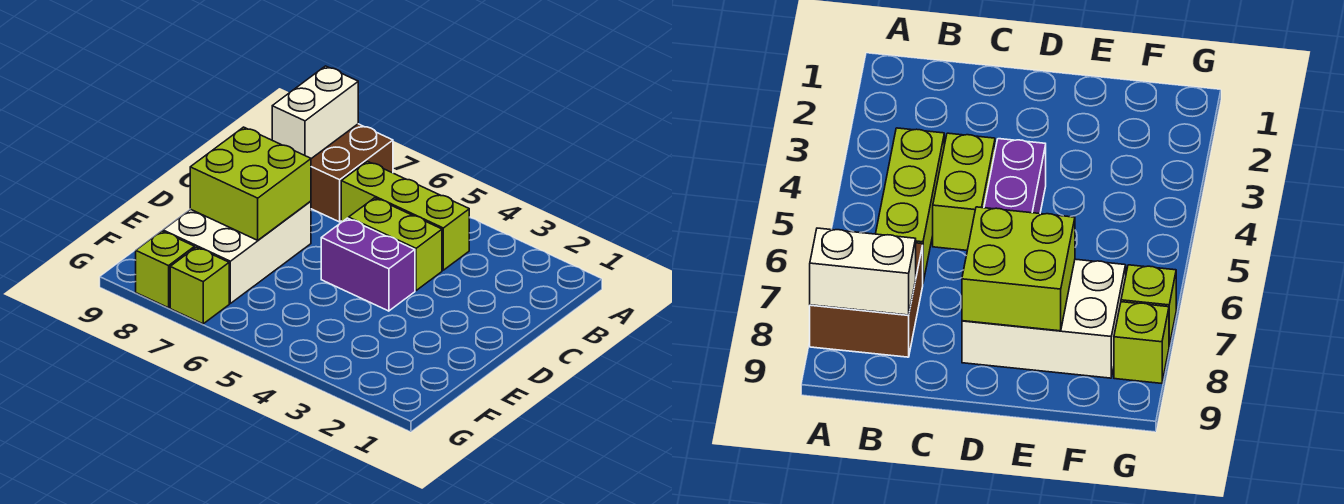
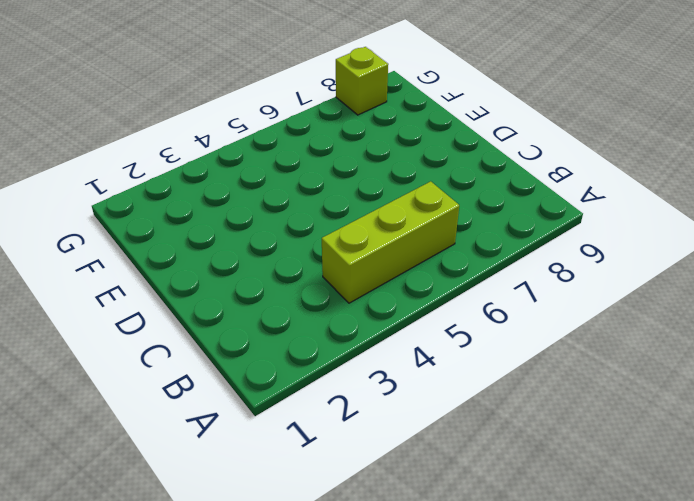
none -> brown brick A7:B8 level 1
none -> lime brick C4:C5 level 1

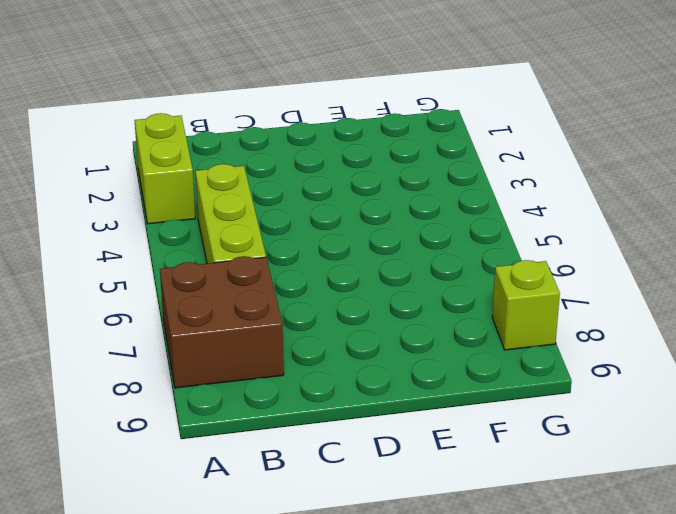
lime brick A2:A3 level 1 -> lime brick C4:C5 level 1
none -> purple brick D4:D5 level 1
none -> white brick D7:F8 level 1

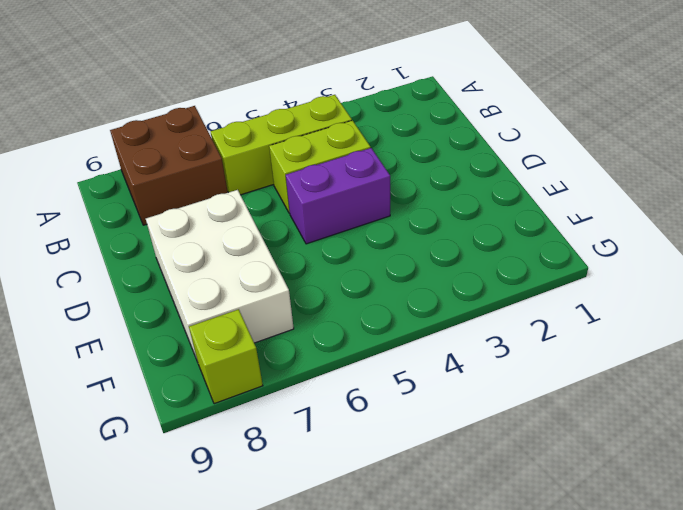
none -> lime brick G7 level 1
none -> white brick A8:B8 level 2

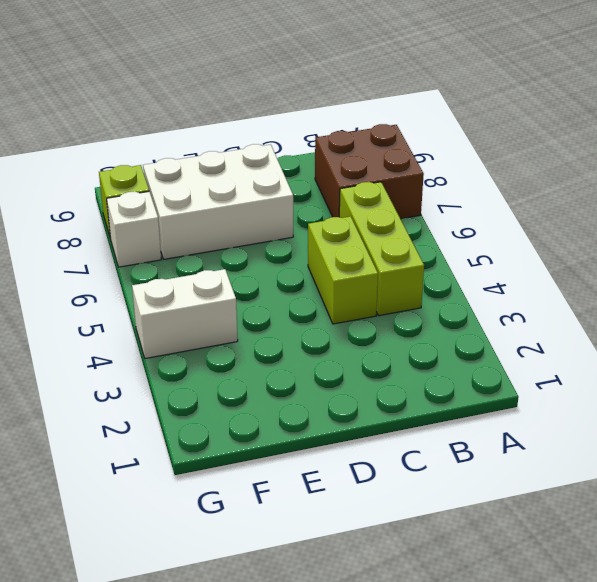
white brick F4:G4 level 1 -> white brick A8:B8 level 2
white brick G7 level 1 -> lime brick G7 level 1
none -> purple brick D4:D5 level 1
none -> lime brick D7:E8 level 2

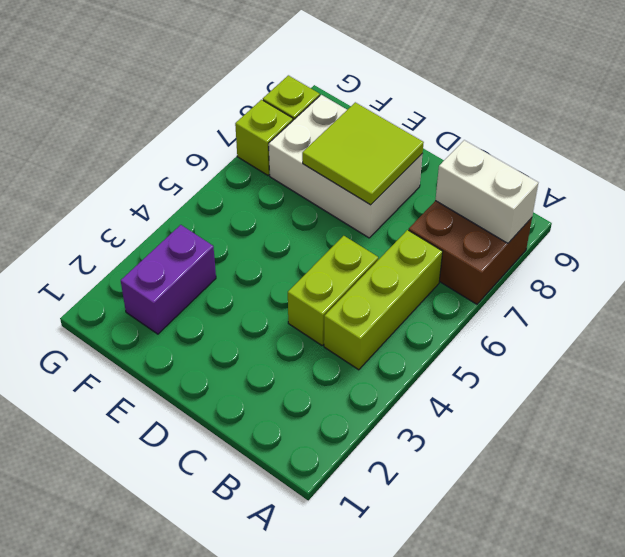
lime tile D7:E8 level 2 -> lime brick D7:E8 level 2
purple brick F2:F3 level 1 -> purple brick D4:D5 level 1

